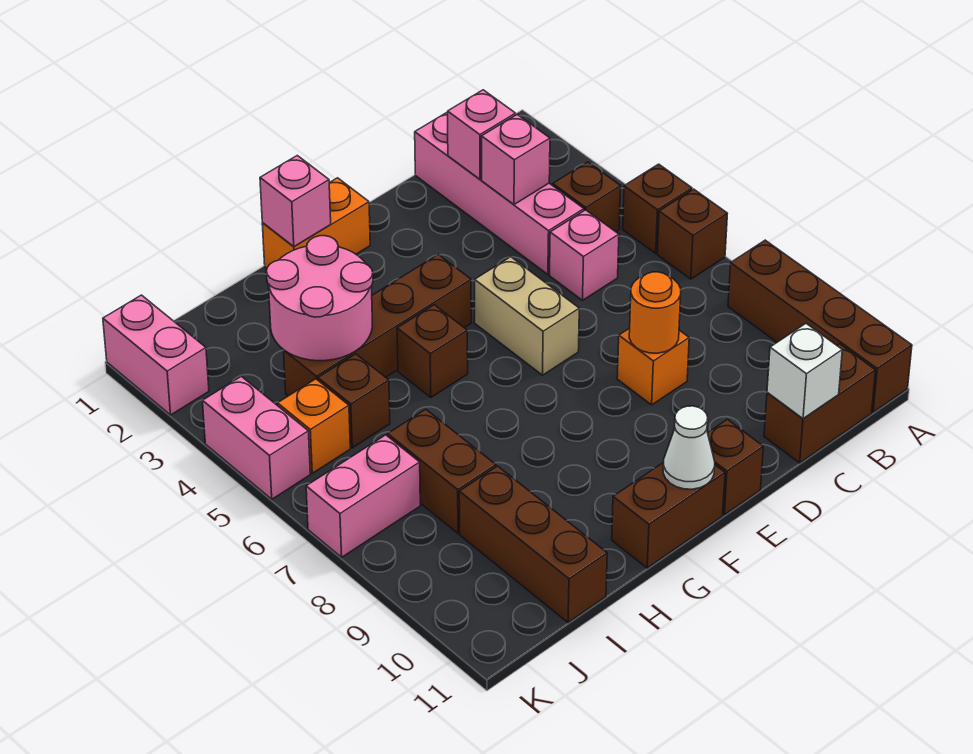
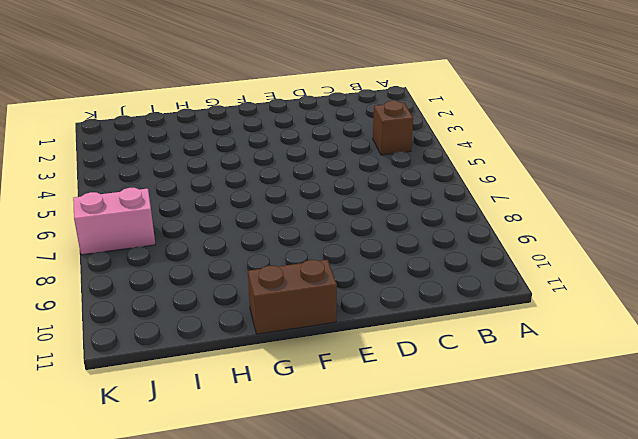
none -> brown brick A5 level 1
none -> brown brick A6 level 1
none -> brown brick A8:A11 level 1

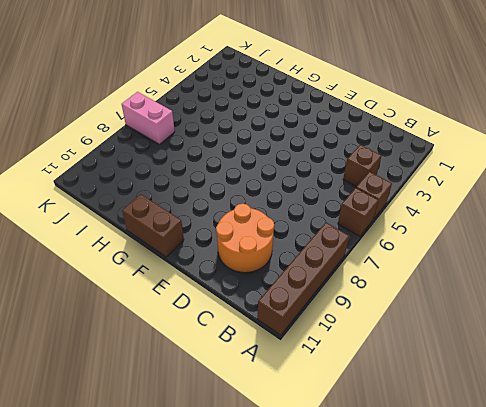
orange round brick C9:D10 level 1 -> none
none -> brown brick B11:C11 level 1
none -> pink brick C1:C4 level 1
none -> pink brick C5 level 1

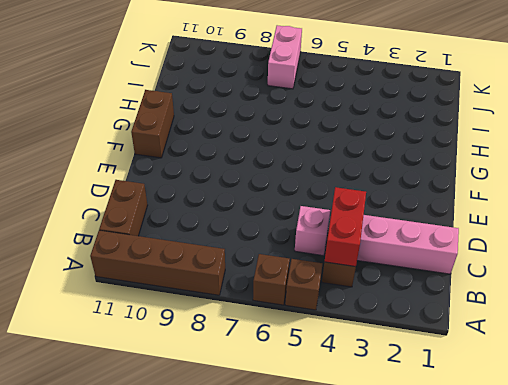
red brick B4:C4 level 2 -> none
none -> orange brick D8 level 1
none -> tan brick E5:E6 level 1
none -> brown brick E11 level 1

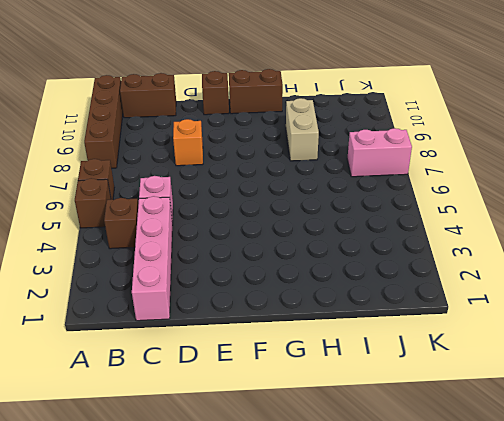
tan brick H8:H9 level 1 -> tan brick E5:E6 level 1
none -> orange brick F1:G1 level 1
none -> brown brick F4:I4 level 1
none -> brown brick G5 level 1

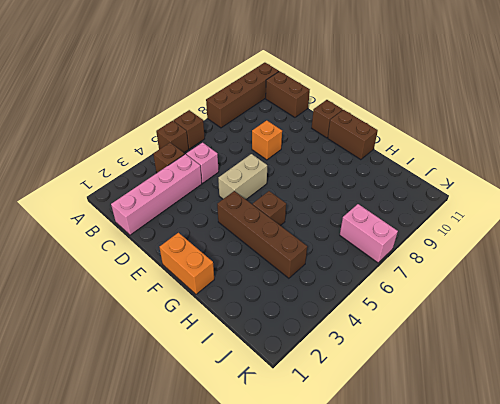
none -> brown brick I5 level 1
none -> brown brick I7:I8 level 1
none -> brown brick I9:I11 level 1

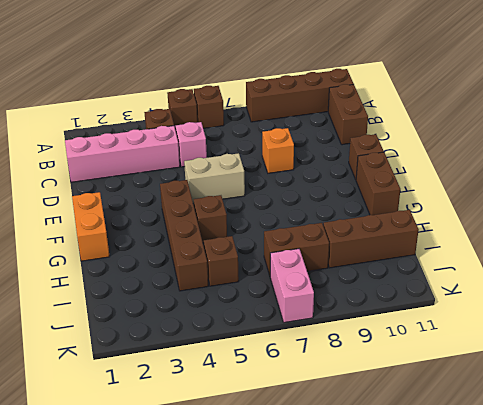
none -> orange brick J5 level 1
none -> pink brick K1:K2 level 1
none -> pink brick K4:K5 level 1

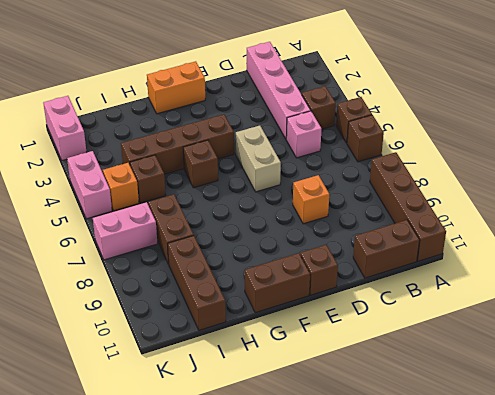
none -> pink brick C2 level 2
none -> pink brick C3 level 2
none -> white brick C11 level 2

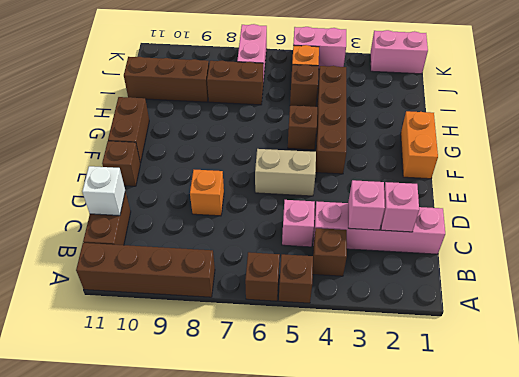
none -> orange round brick D8 level 2
none -> white cone F11 level 2
none -> pink brick G1 level 2

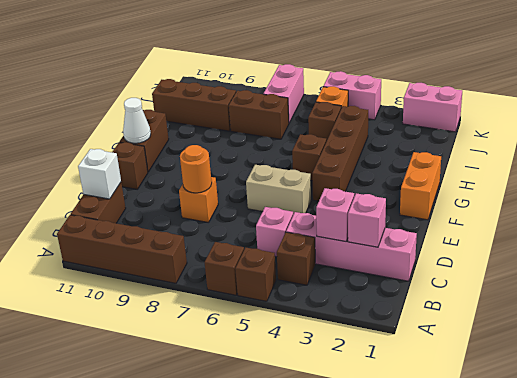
none -> pink brick G1 level 2
none -> pink round brick H3:I4 level 2

